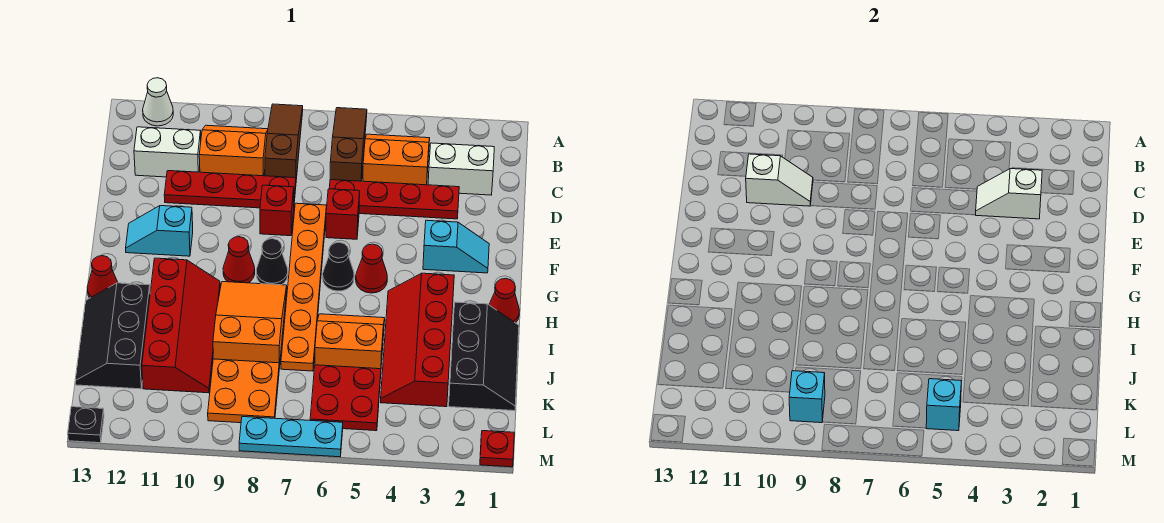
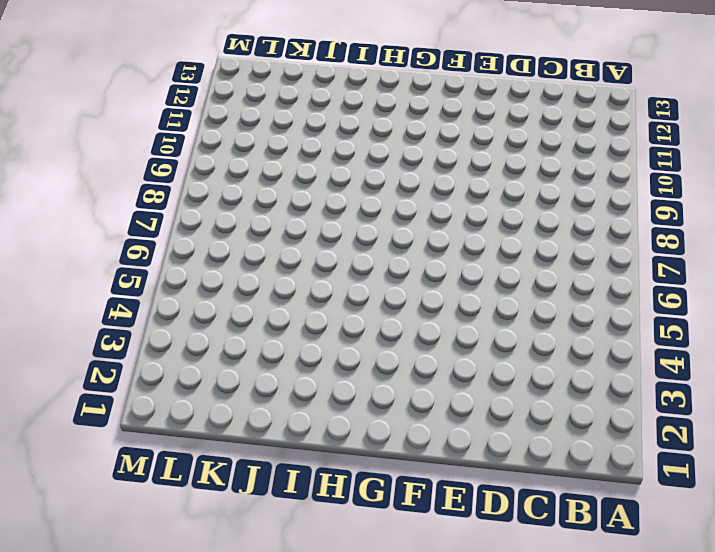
none -> brown slope A6:C6 level 1 top C
none -> brown slope A8:C8 level 1 top C
none -> white cone A12 level 1
none -> orange slope B4:C5 level 1 top C

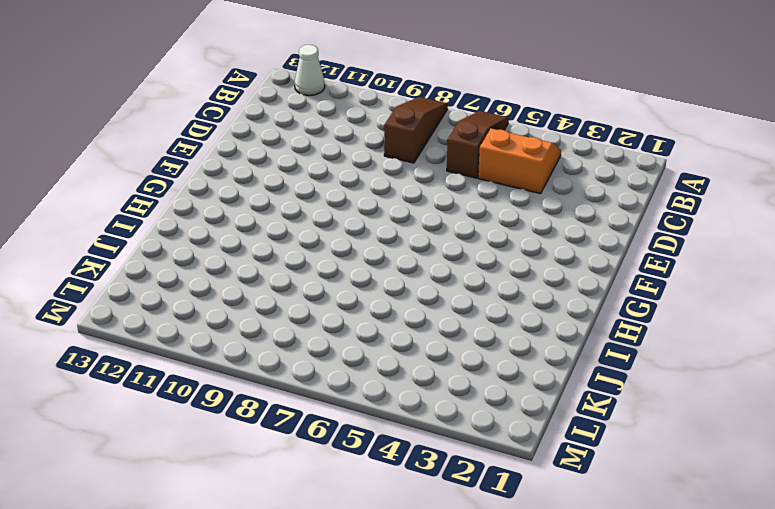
none -> orange slope B9:C10 level 1 top C
none -> white brick C2:C3 level 1
none -> white brick C11:C12 level 1
none -> red plate D3:D6 level 1

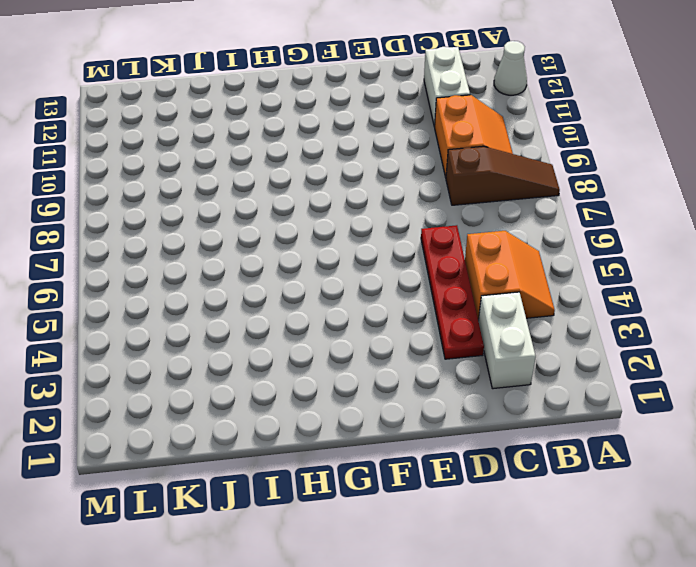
none -> brown slope A6:C6 level 1 top C
none -> red plate D8:D11 level 1
none -> red brick E6 level 1
none -> orange plate E7:J7 level 1

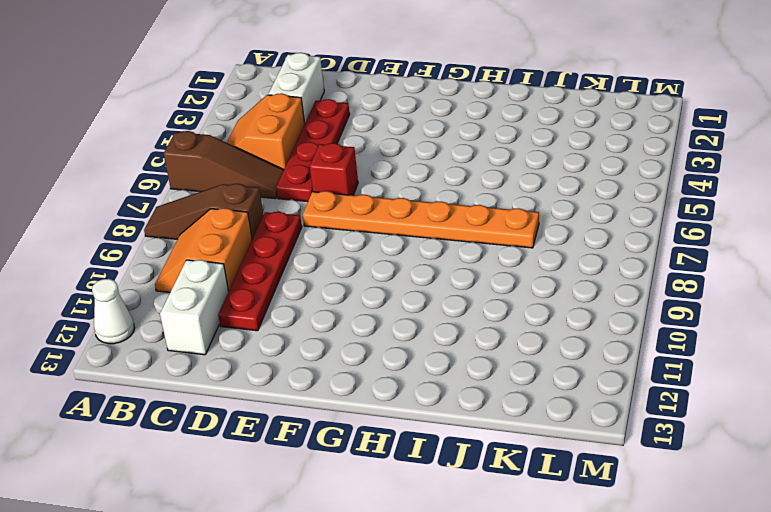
brown slope A6:C6 level 1 top A -> brown slope A6:C6 level 1 top C
none -> red brick E8 level 1
none -> cyan slope F2:F3 level 1 top 3
none -> cyan slope F11:F12 level 1 top 11
none -> red cone G5 level 1

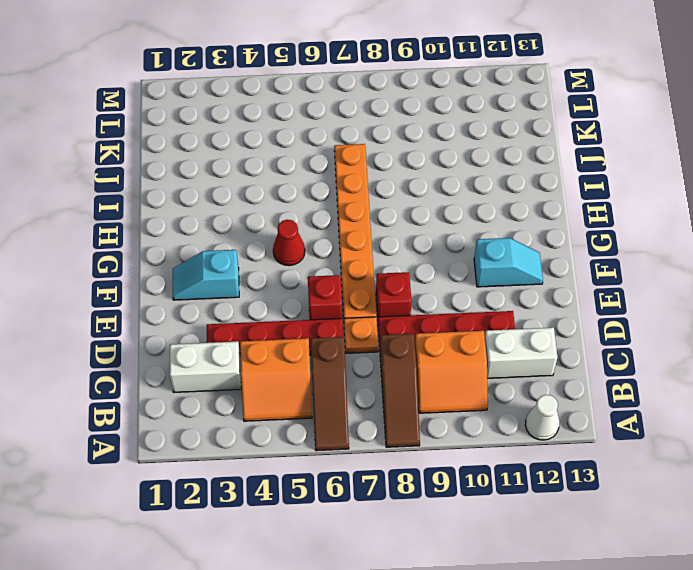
orange plate D7 level 1 -> none
none -> black cone G6 level 1
none -> black cone G8 level 1
none -> red cone G9 level 1
none -> red cone H1 level 1

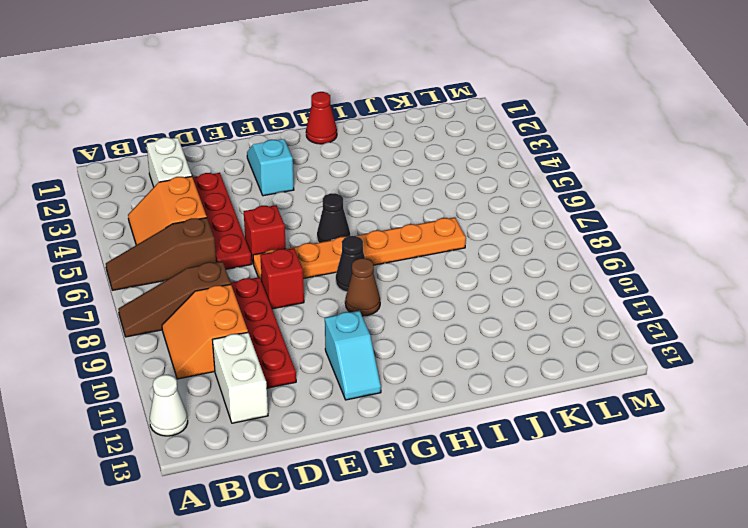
brown cone G9 level 1 -> red cone G9 level 1
none -> red cone G5 level 1
none -> red slope H3:K4 level 1 top 3
none -> orange slope H8:J9 level 1 top J
none -> red slope H10:K11 level 1 top 11

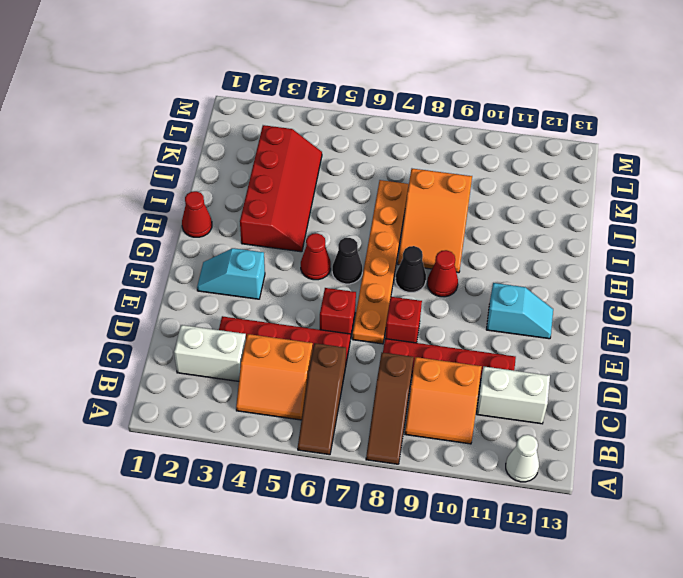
none -> red slope H10:K11 level 1 top 11
none -> red cone H13 level 1
none -> black slope I1:K2 level 1 top 2
none -> orange slope I5:J6 level 1 top J

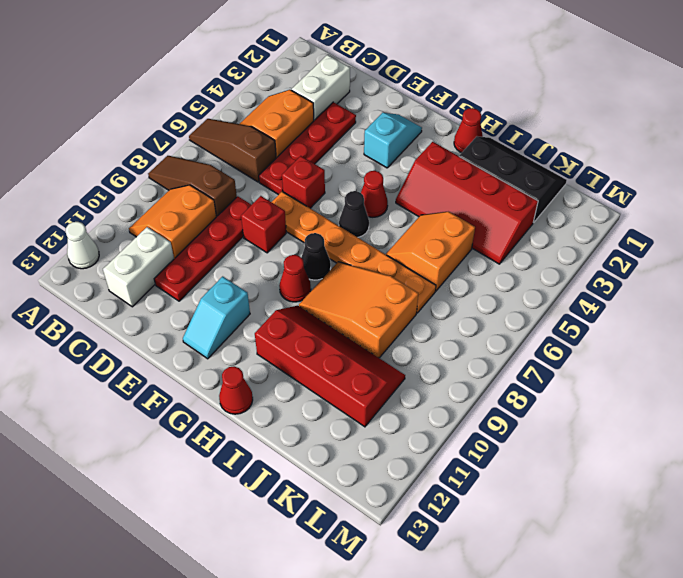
none -> black slope I12:K13 level 1 top 12
none -> red plate K5:L6 level 1
none -> orange plate K8:L9 level 1
none -> red plate M1 level 1

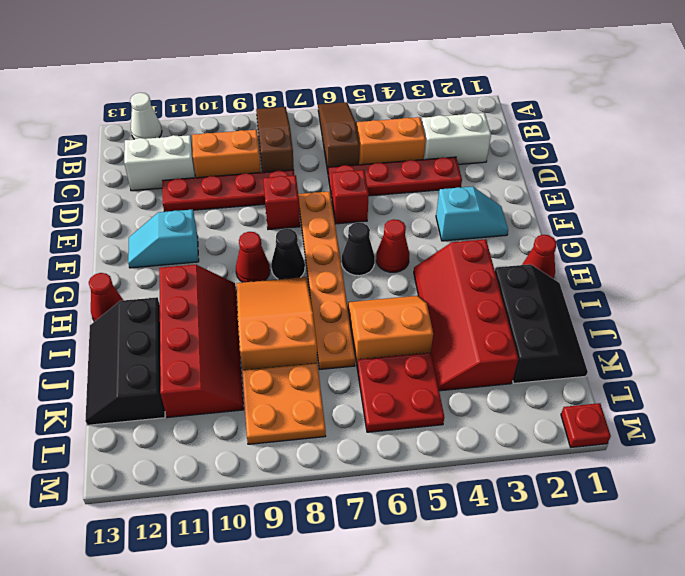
none -> cyan plate M6:M8 level 1
none -> black plate M13 level 1
none -> white slope D3:D4 level 2 top 3
none -> white slope D10:D11 level 2 top 11

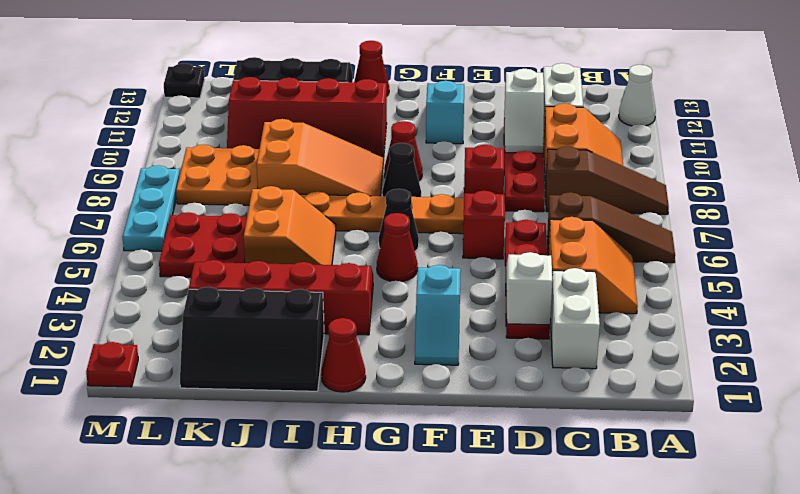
none -> cyan brick L5 level 2
none -> cyan brick L9 level 2

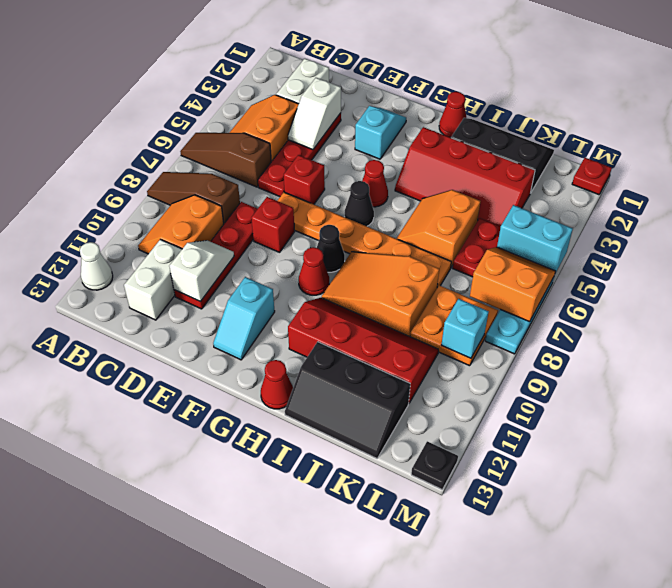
cyan brick L5:M5 level 2 -> cyan brick L5 level 2
orange slope L6:M7 level 2 top 7 -> none

